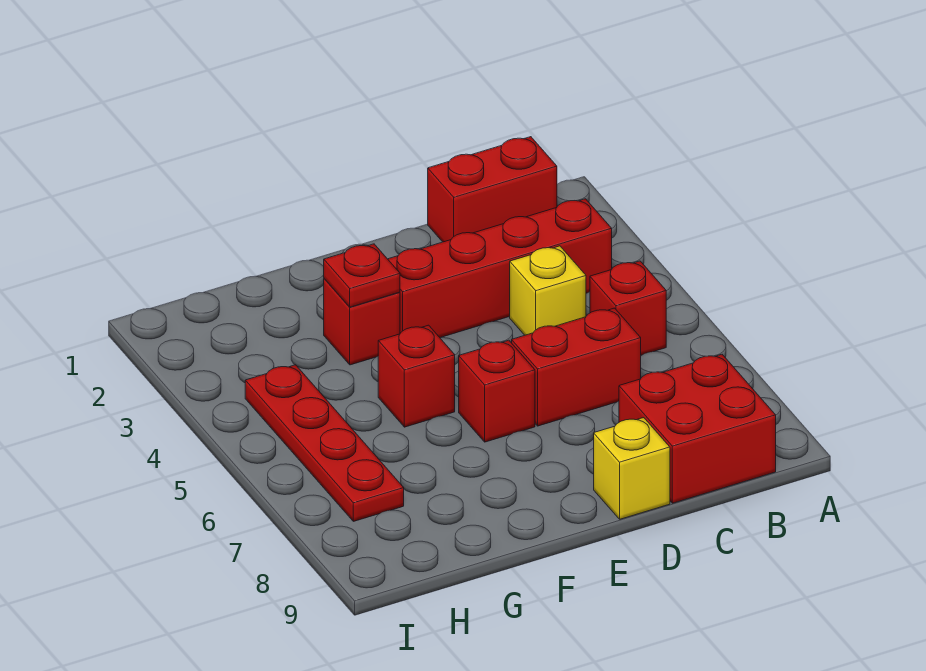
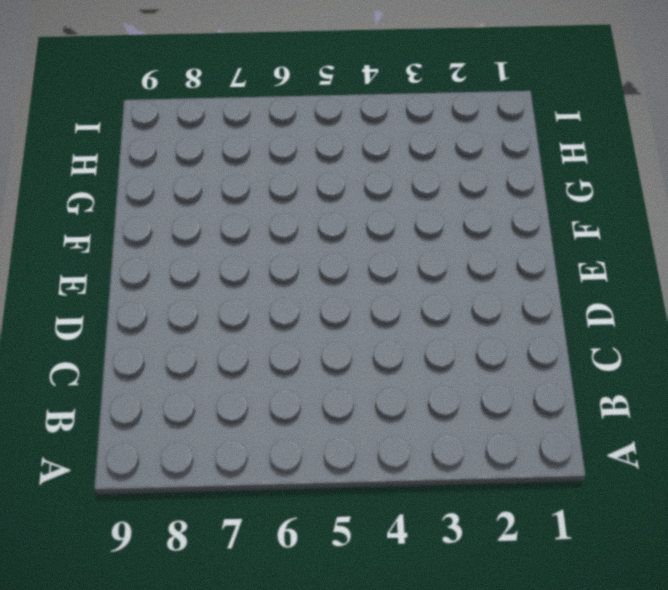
none -> red brick B1:C1 level 1
none -> red brick B3:E3 level 1
none -> red brick B5 level 1

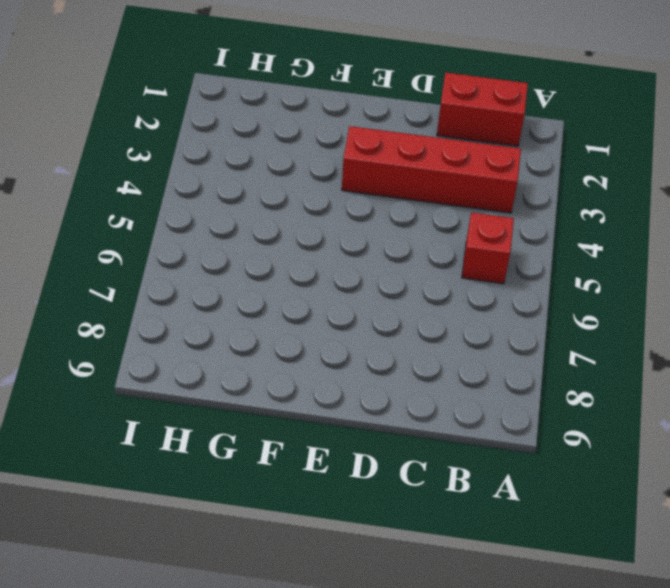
none -> red brick B8:C9 level 1
none -> yellow brick C4 level 1
none -> red brick C6:D6 level 1

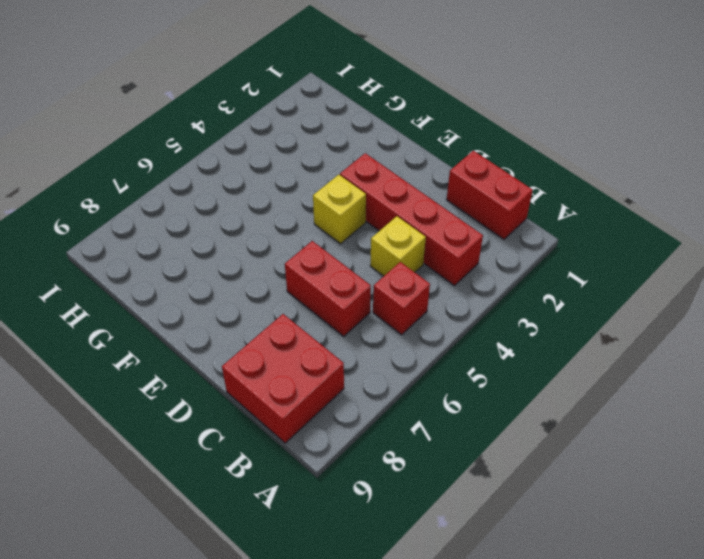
yellow brick E4 level 1 -> yellow brick D9 level 1
none -> red brick E6 level 1
none -> red brick F3 level 1
none -> red brick F5 level 1

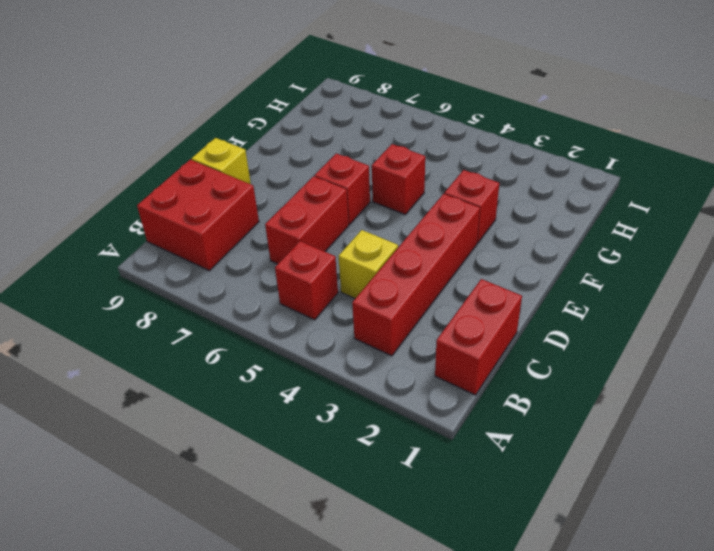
none -> red plate H4:H7 level 1
none -> red plate F3 level 2

